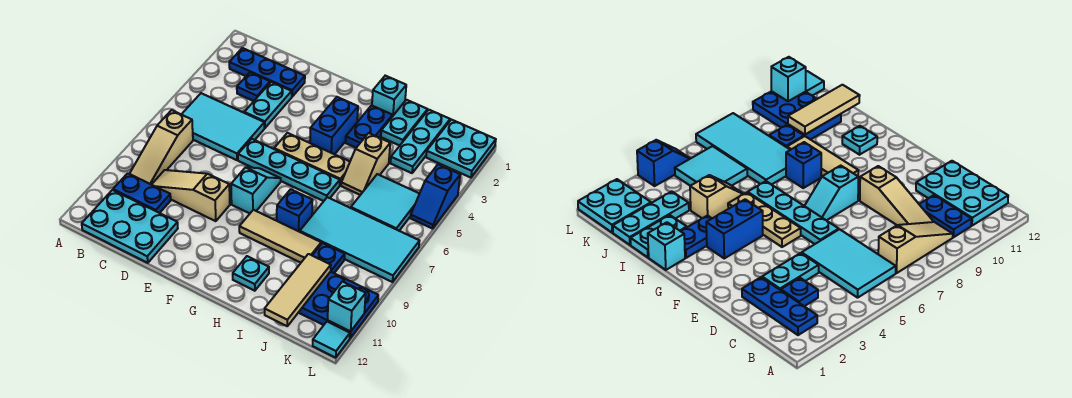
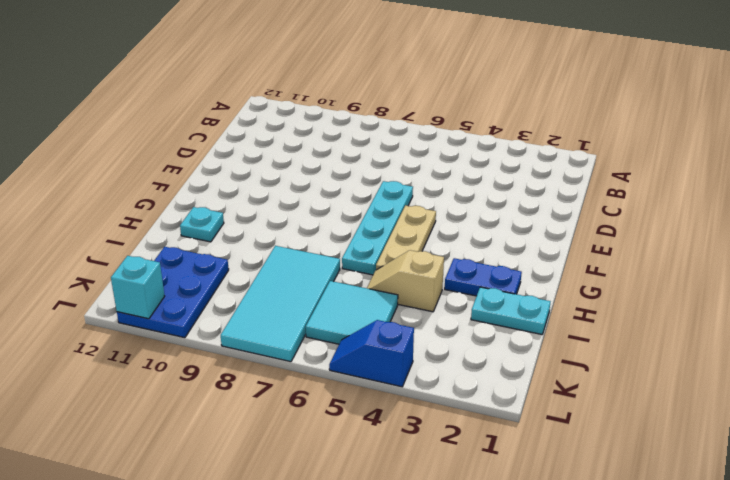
none -> blue plate B2:D2 level 1
none -> cyan tile B5:D6 level 1
none -> tan slope B7:B9 level 1 top 7

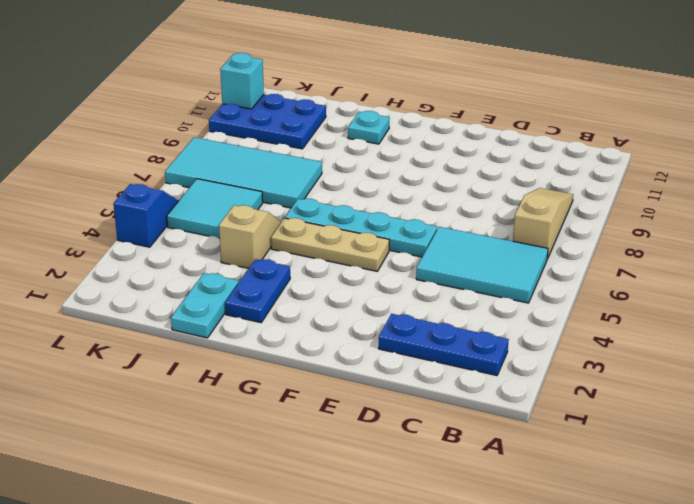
none -> blue plate B10:C10 level 1
none -> cyan plate B11:D12 level 1
none -> blue plate C3 level 1

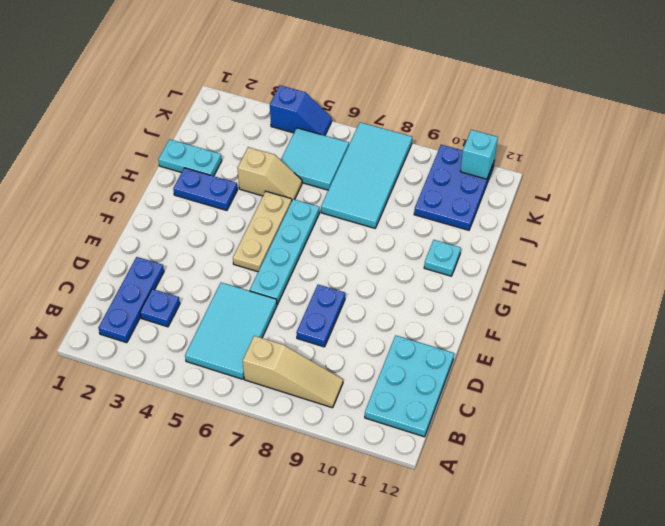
blue plate D8:E8 level 1 -> blue plate B10:C10 level 1
none -> tan slope C9:E9 level 1 top E
none -> cyan plate D3:D4 level 1
none -> cyan slope F7:F8 level 1 top 8

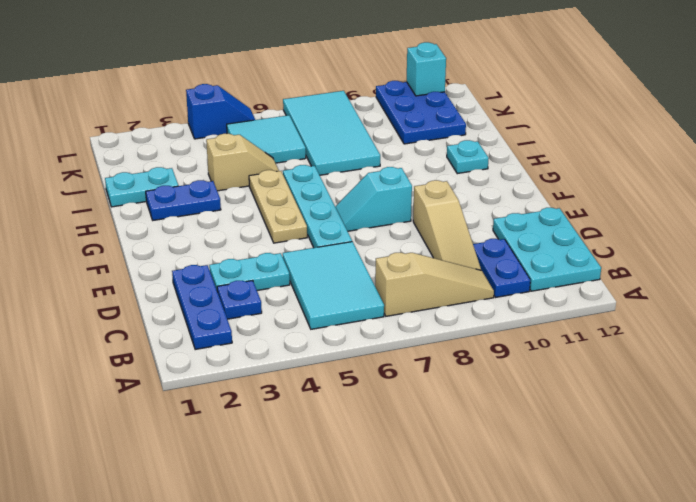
none -> blue brick G3:G4 level 1
none -> tan tile G9:I9 level 1
none -> cyan brick H1 level 1

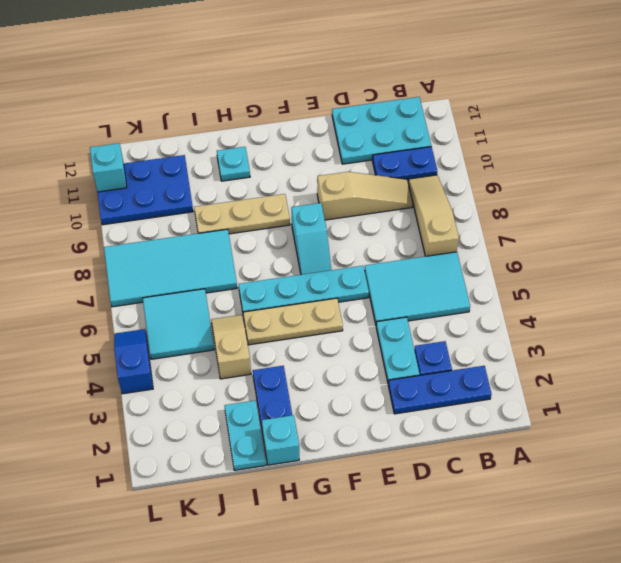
tan plate G9:I9 level 1 -> tan tile G9:I9 level 1
none -> blue brick G3:G4 level 1
none -> blue brick H8 level 1
none -> cyan plate J1:J3 level 1

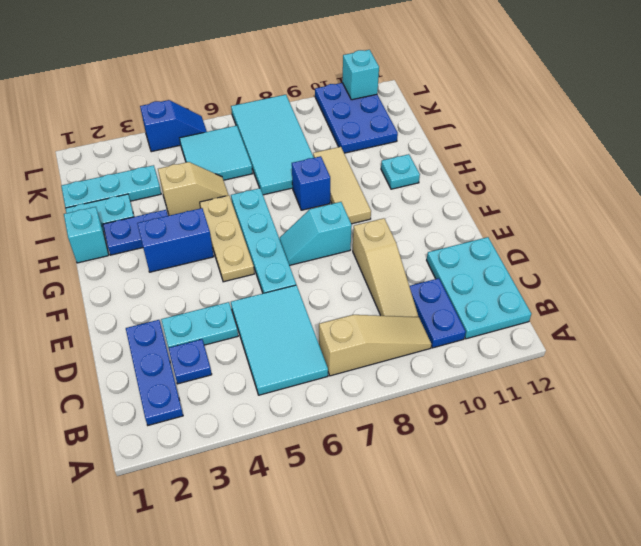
none -> blue plate J9 level 1
none -> cyan plate K1:L2 level 1
none -> cyan tile L12 level 1

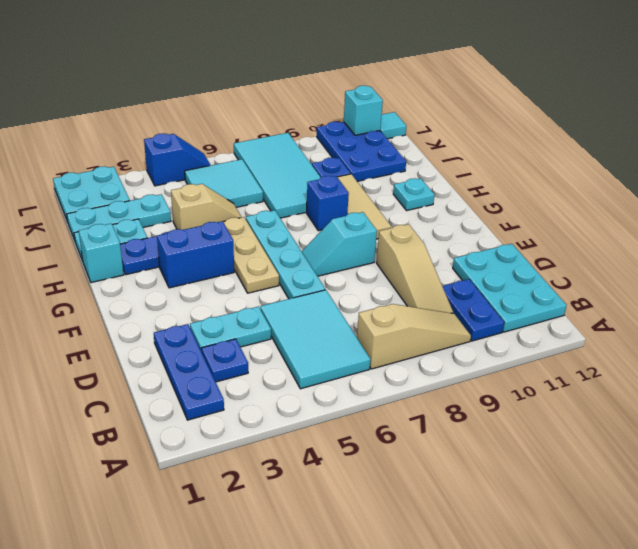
none -> tan tile J10:J12 level 2

